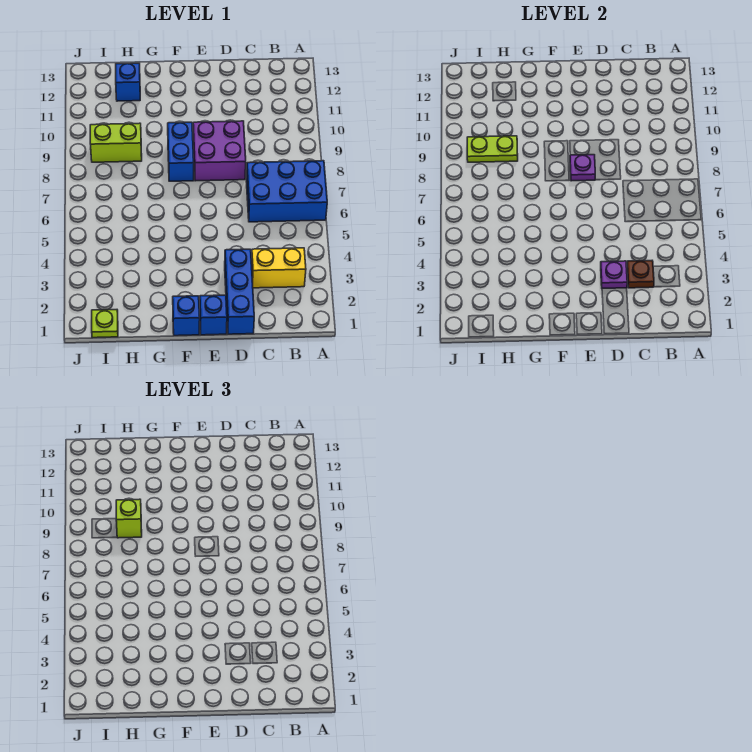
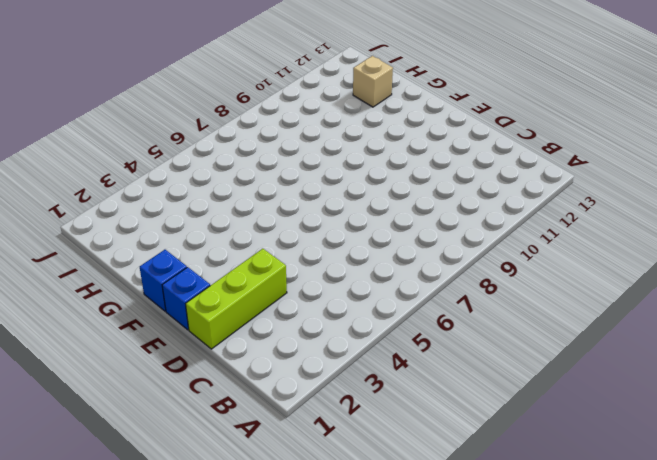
lime brick D1:D3 level 1 -> blue brick D1:D3 level 1
tan brick H12 level 1 -> blue brick H12 level 1
none -> blue brick A6:C7 level 1
none -> yellow brick B3:C3 level 1
none -> purple brick D8:E9 level 1

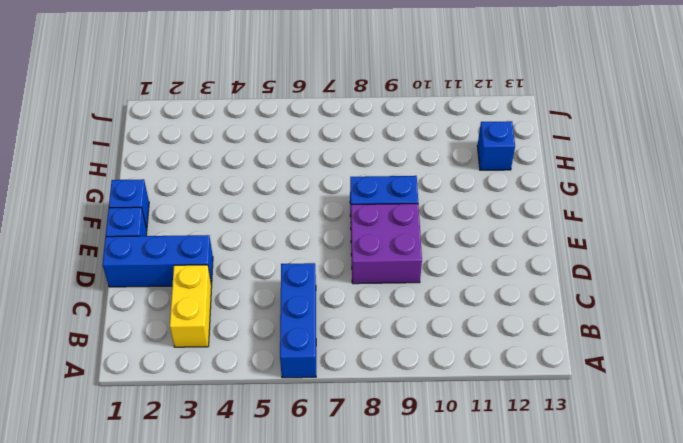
blue brick A6:C6 level 1 -> blue brick A6:C7 level 1
none -> lime brick H9:I9 level 1
none -> lime plate I1 level 1
none -> brown plate C3 level 2

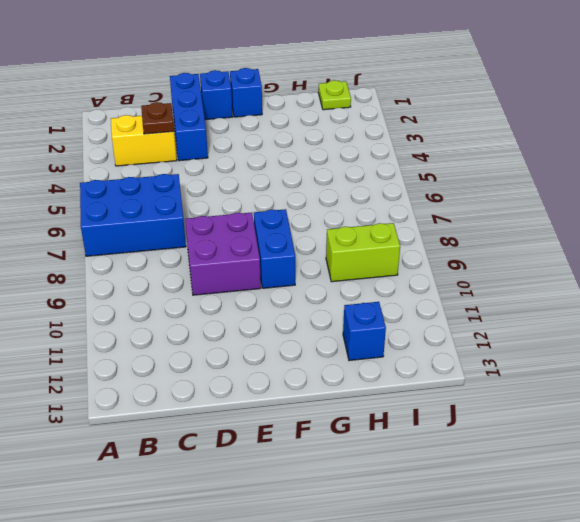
none -> purple plate D3 level 2
none -> purple plate E8 level 2
none -> lime plate H9:I9 level 2

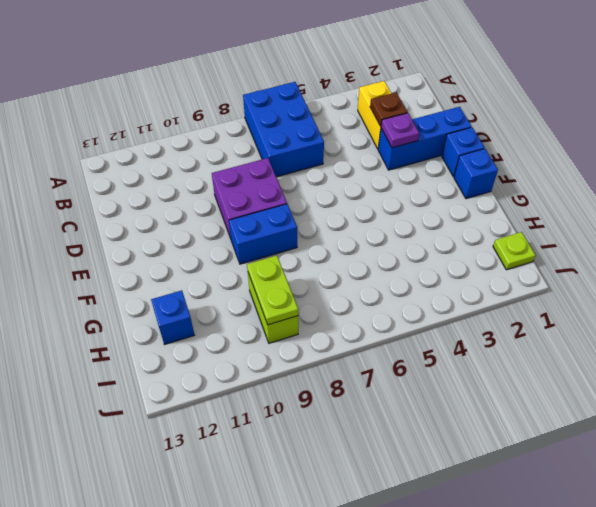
none -> purple plate E8 level 2
none -> lime brick H9 level 3

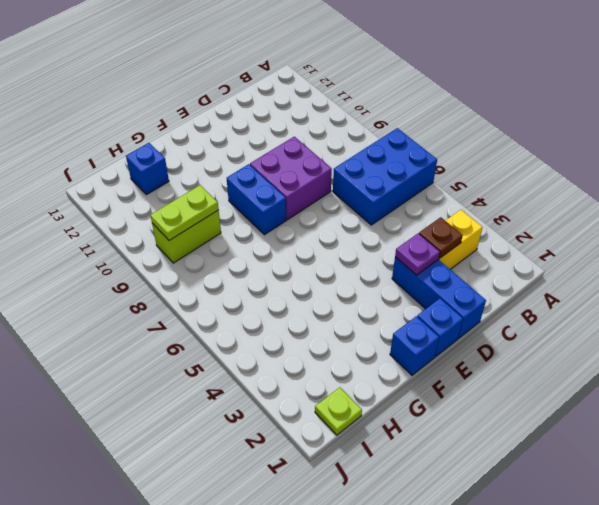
none -> purple plate E8 level 2
none -> lime brick H9 level 3

